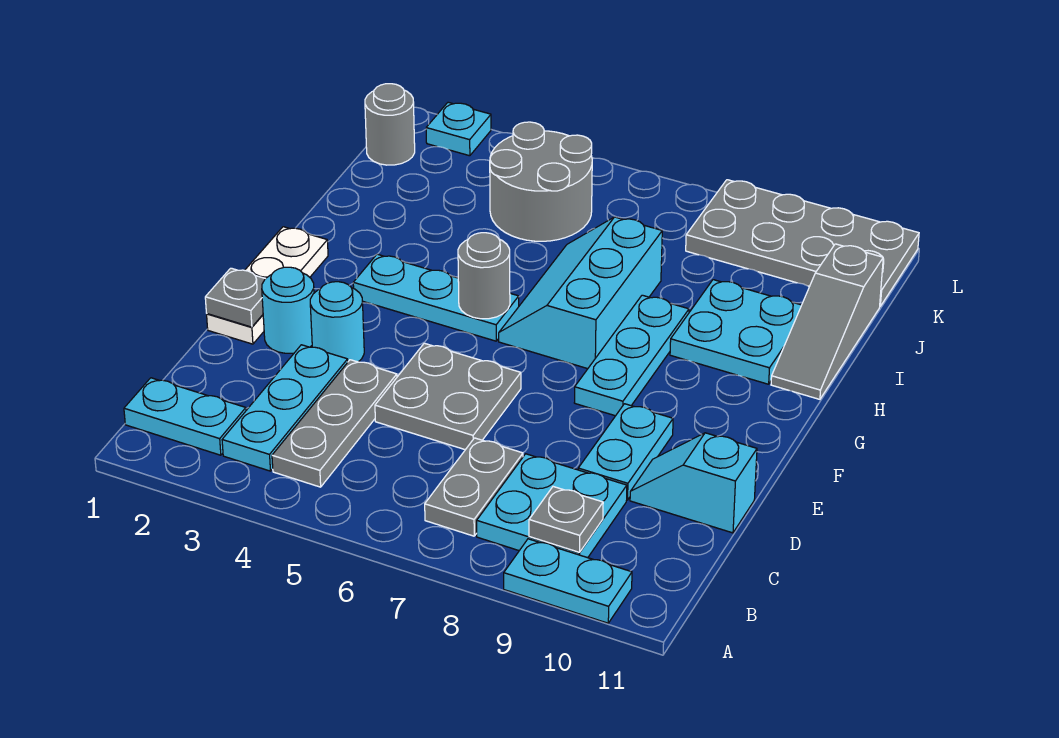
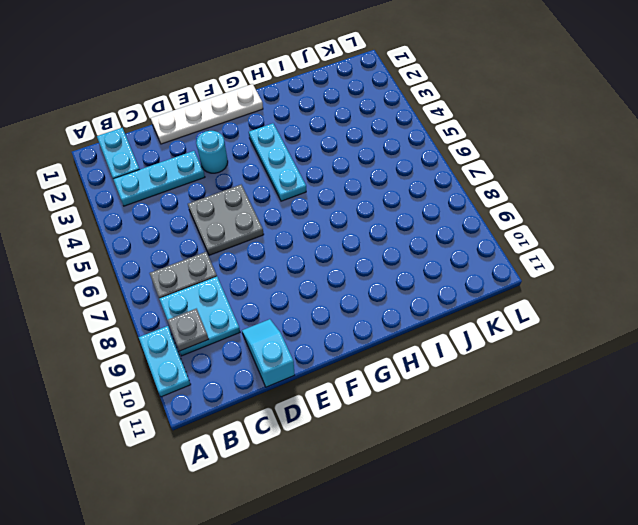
white plate D1:G1 level 1 -> white plate E1:G1 level 1
none -> grey plate B4:D4 level 1
none -> cyan plate D9:E9 level 1
none -> cyan round brick E2 level 1

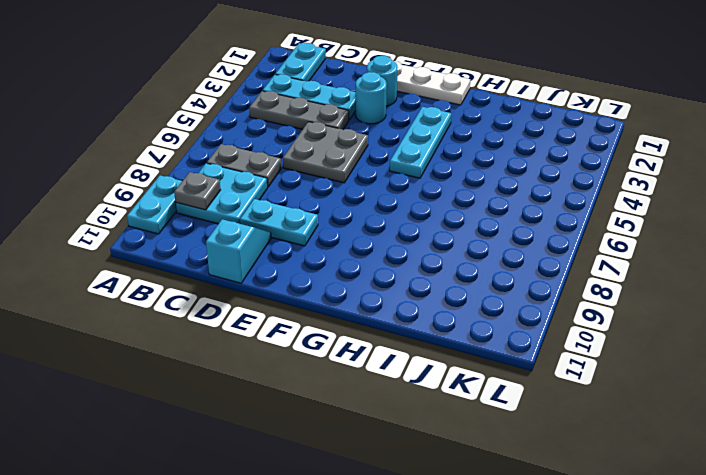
none -> cyan plate F8:H8 level 1
none -> cyan slope G6:I7 level 1 top 7
none -> cyan plate H9:I10 level 1

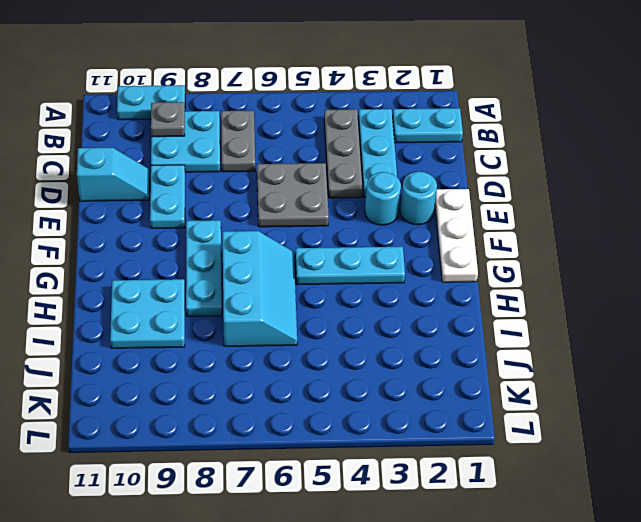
none -> grey slope H11:J11 level 1 top J
none -> grey round brick J4:K5 level 1
none -> grey round brick K1 level 1

